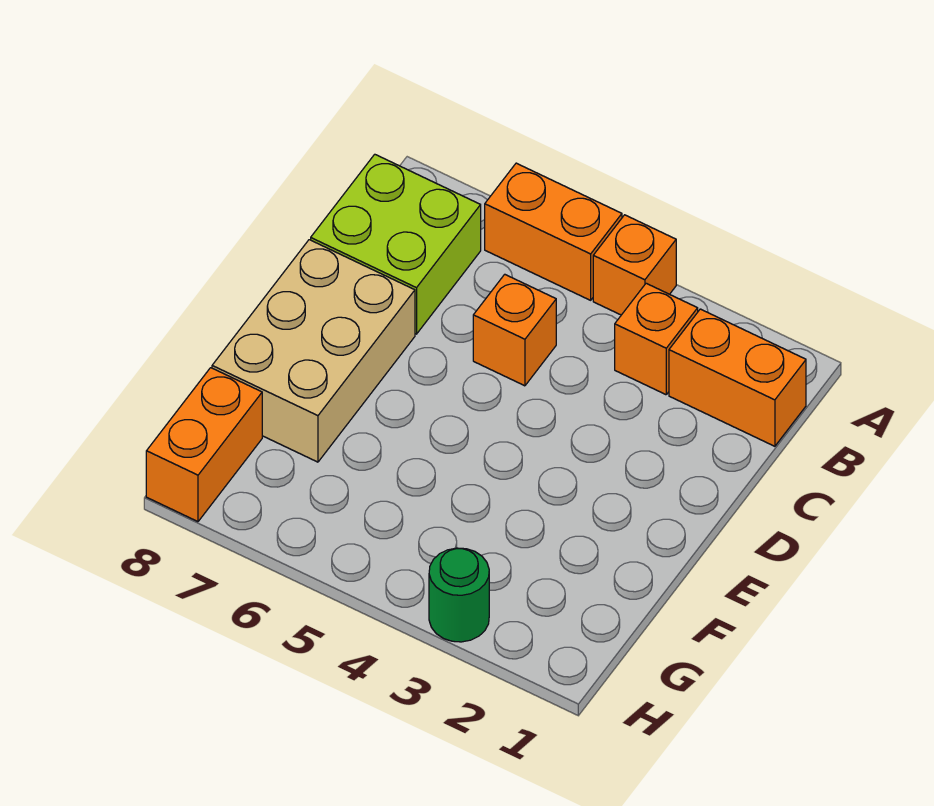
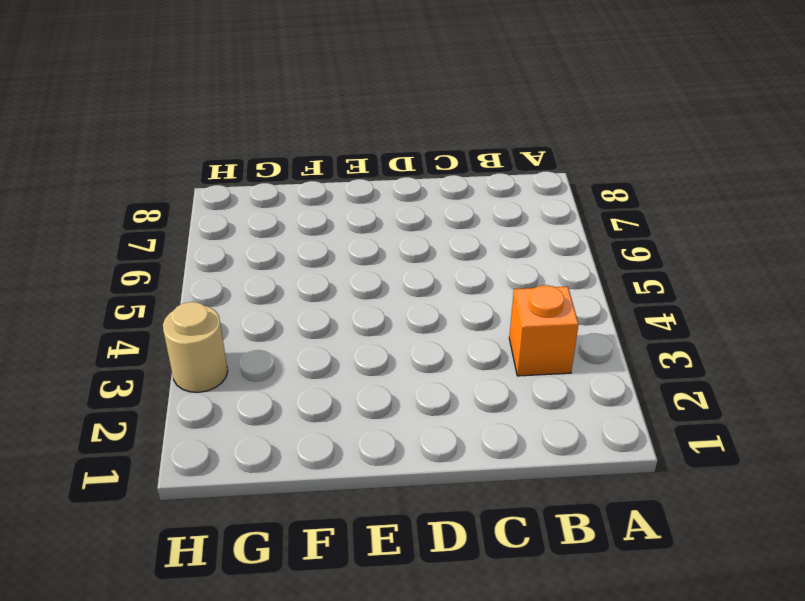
tan round brick H3 level 1 -> green round brick H3 level 1
none -> orange brick A4 level 1
none -> orange brick A5:A6 level 1

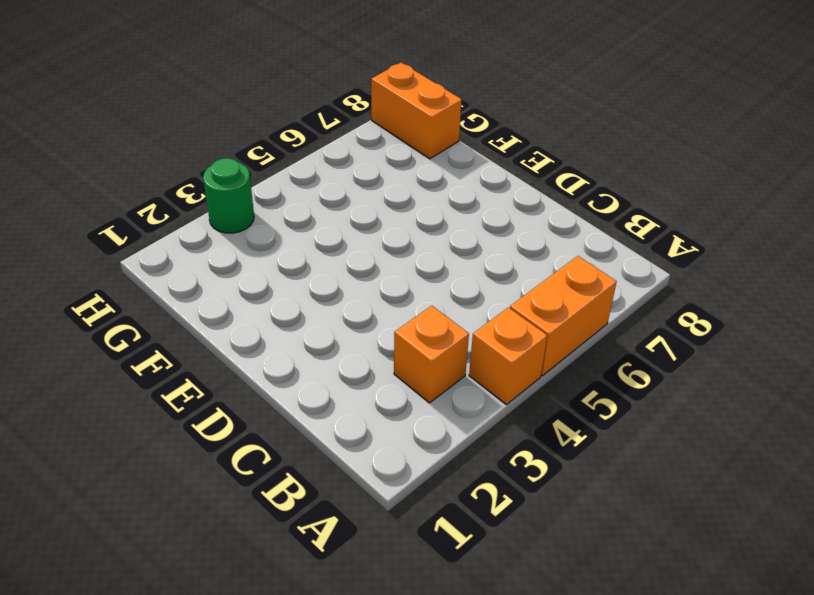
none -> orange brick B1:B2 level 1
none -> lime brick B7:C8 level 1

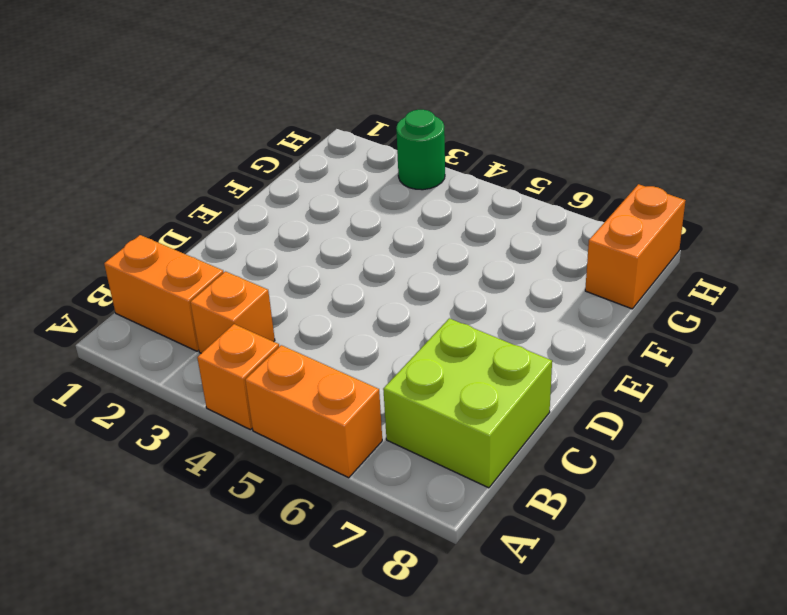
none -> orange brick C5 level 1
none -> tan brick D7:F8 level 1

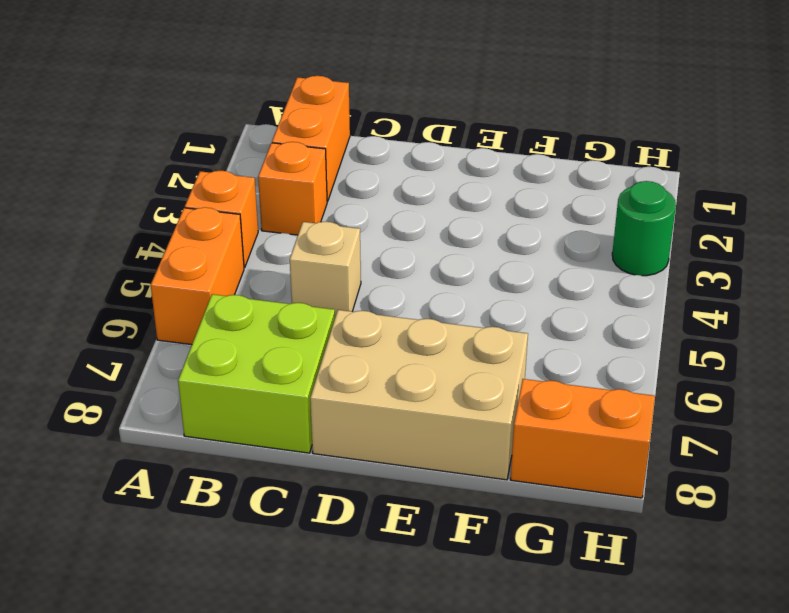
tan brick C5 level 1 -> orange brick C5 level 1

